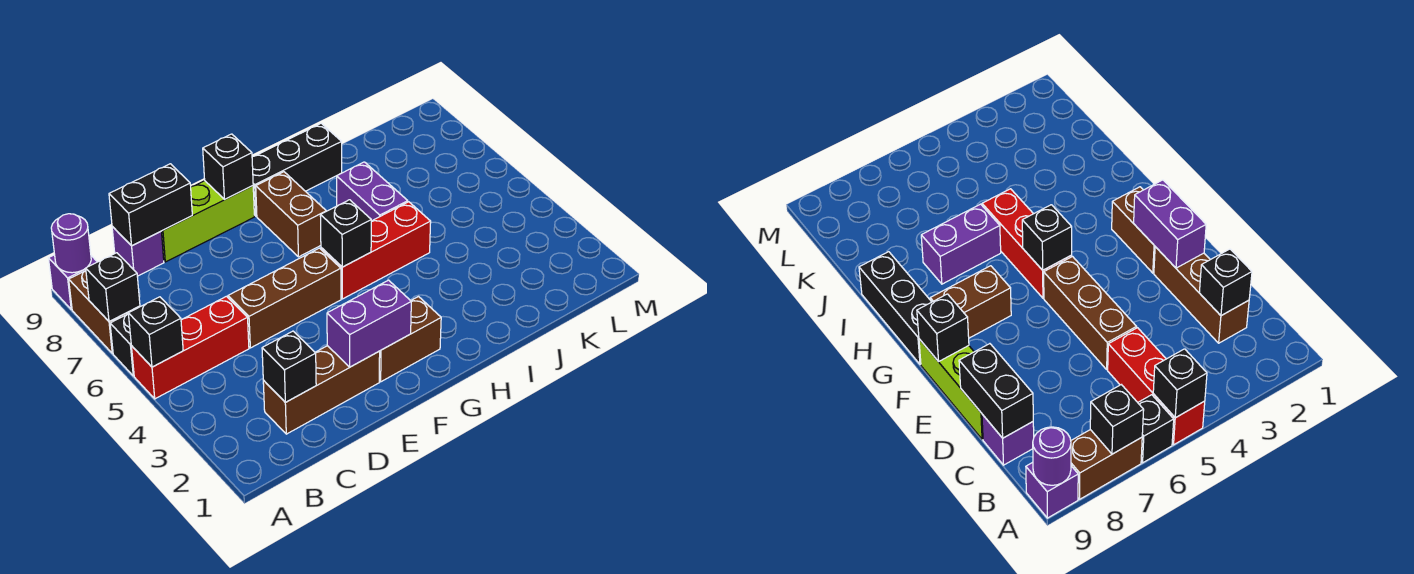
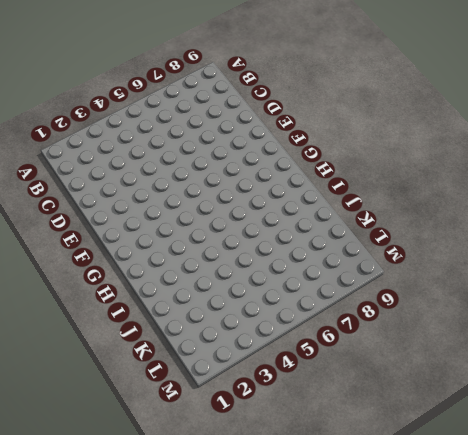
none -> red brick A5:C5 level 1
none -> black brick A6 level 1
none -> brown brick A7:A8 level 1

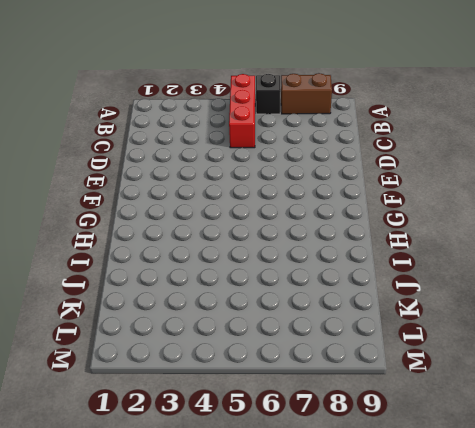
none -> purple brick A9 level 1
none -> brown brick C2:E2 level 1
none -> purple brick C9 level 1

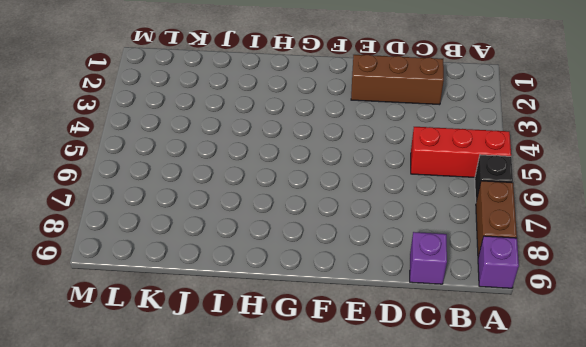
none -> brown brick D5:F5 level 1
none -> lime brick D9:F9 level 1
none -> brown brick F2:G2 level 1

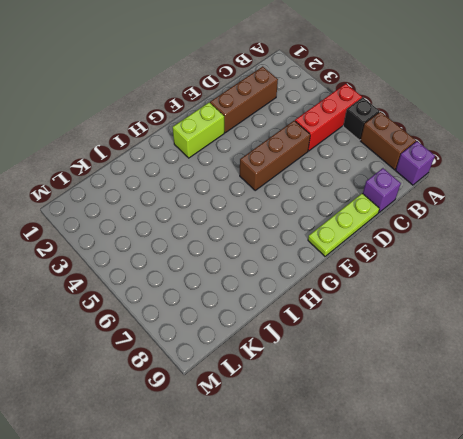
lime plate D9:F9 level 1 -> lime brick D9:F9 level 1
lime brick F2:G2 level 1 -> brown brick F2:G2 level 1
none -> red brick G5:I5 level 1
none -> brown brick G7:G8 level 1
none -> black brick G9:I9 level 1

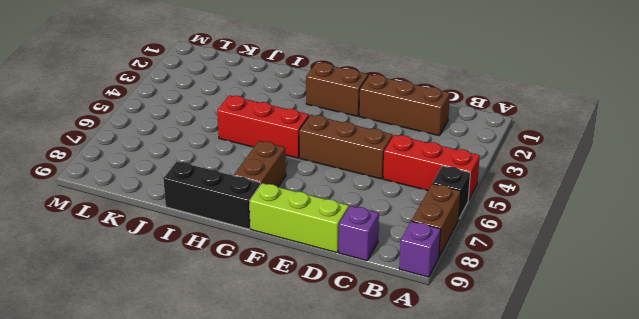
none -> purple brick I6:I7 level 1
none -> black brick A5 level 2
none -> black brick A7 level 2

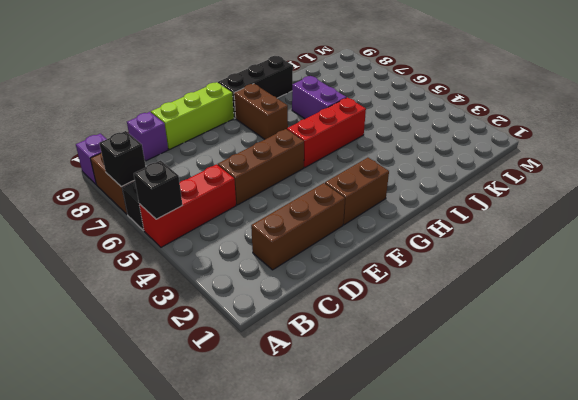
none -> purple round brick A9 level 2
none -> black brick C2 level 2
none -> black brick C9:D9 level 2

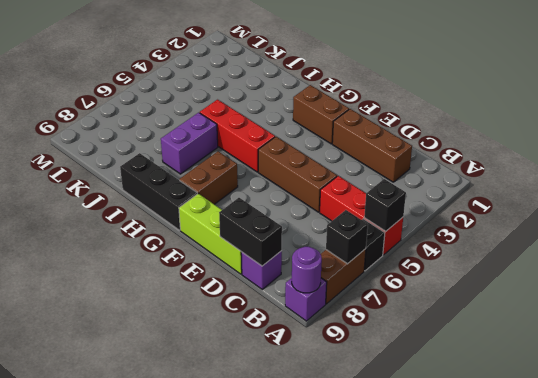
none -> black brick C2 level 2
none -> purple brick E2:F2 level 2
none -> black brick F9 level 2

